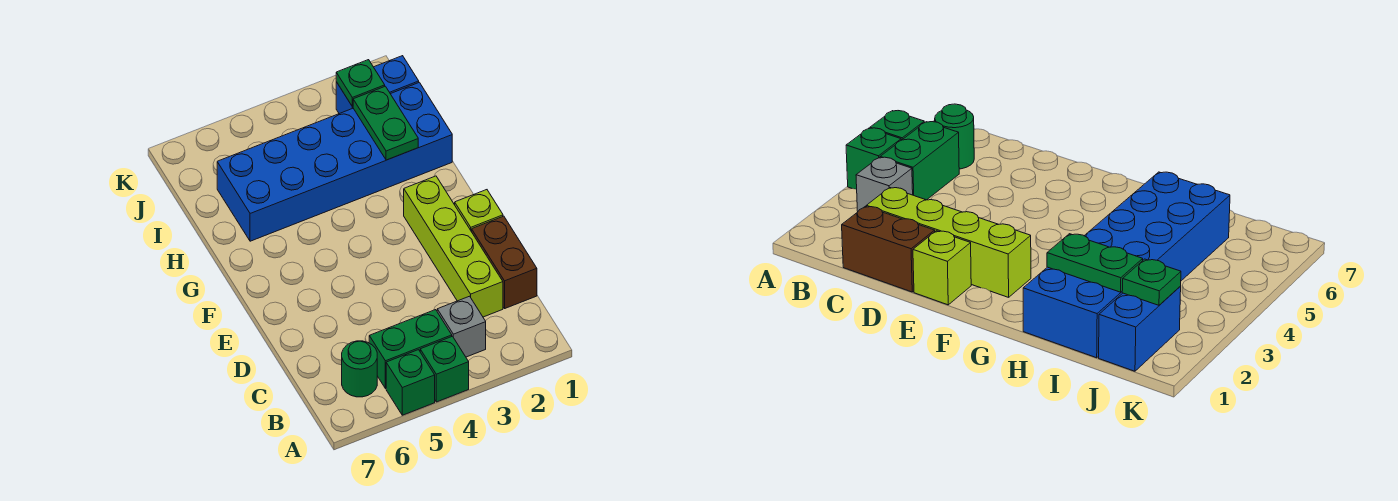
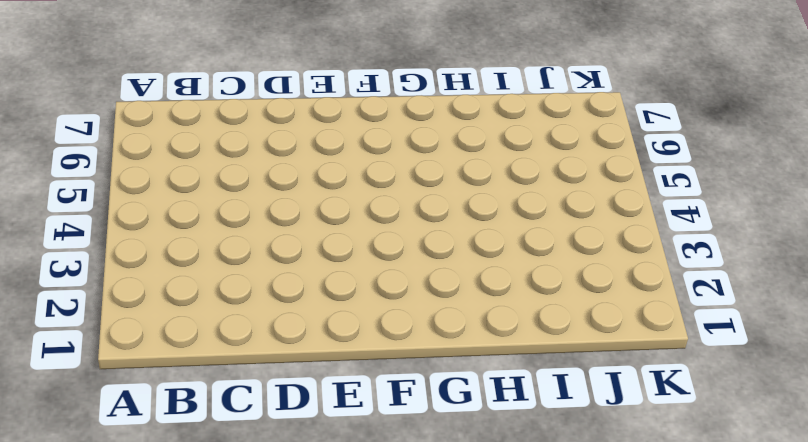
none -> green brick A4 level 1
none -> green brick A5 level 1
none -> grey brick B3 level 1

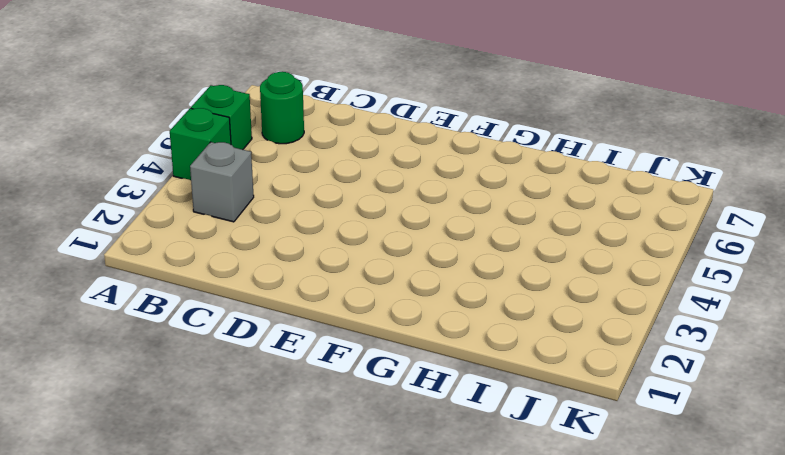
none -> green brick B4:B5 level 1
none -> brown brick C1:D1 level 1
none -> lime brick C2:F2 level 1

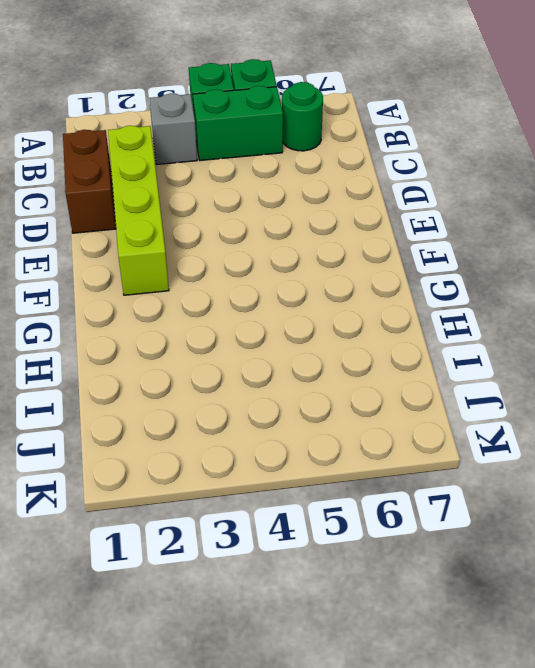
none -> lime brick E1 level 1
none -> blue brick H1:I6 level 1
none -> blue brick J1:J2 level 1

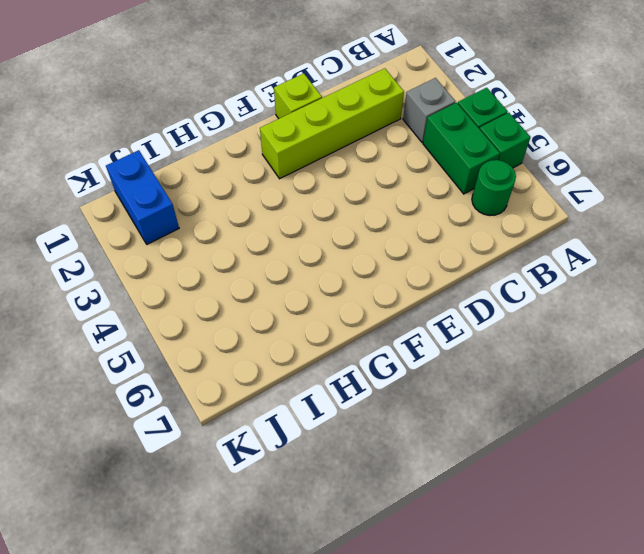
none -> brown brick C1:D1 level 1
none -> blue brick H1:I6 level 1
none -> green plate H2:I2 level 2

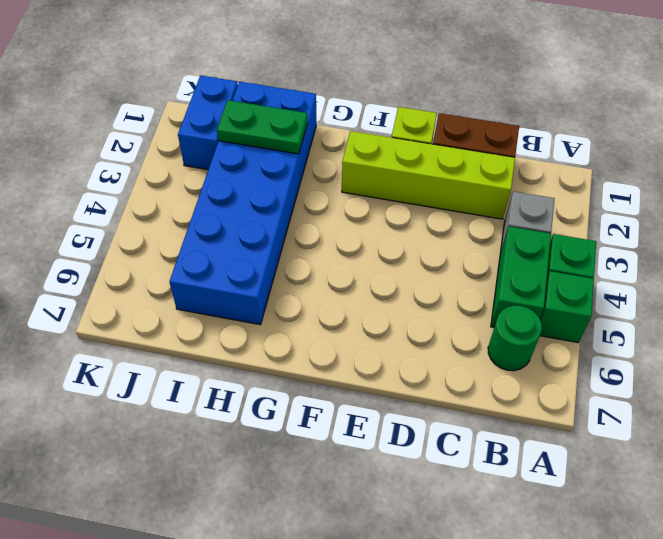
none -> green plate J2 level 2

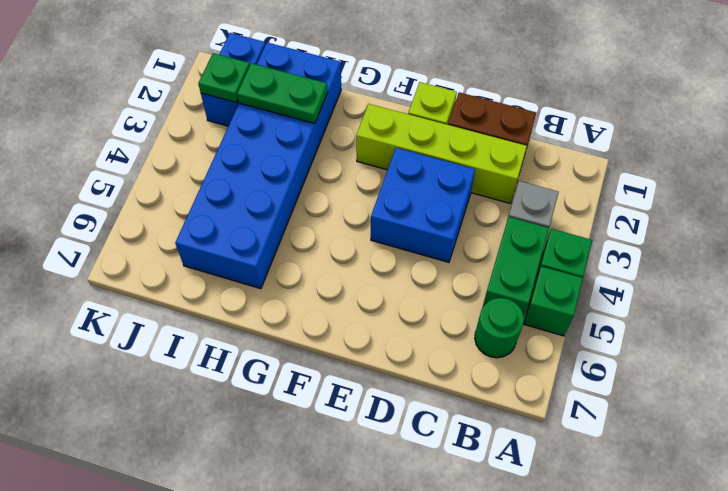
blue brick D3:E4 level 1 -> none

